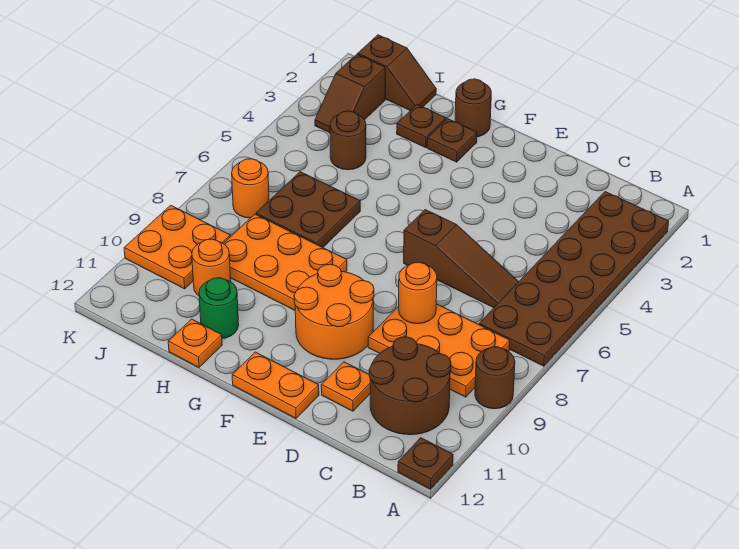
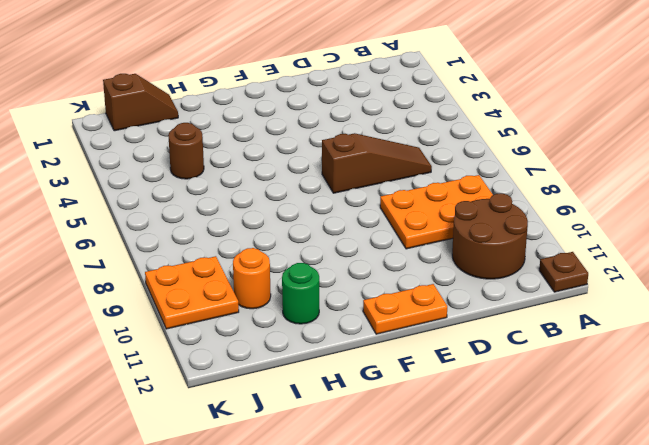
none -> brown plate A2:B7 level 1
none -> brown round brick A9 level 1
none -> orange plate D11 level 1

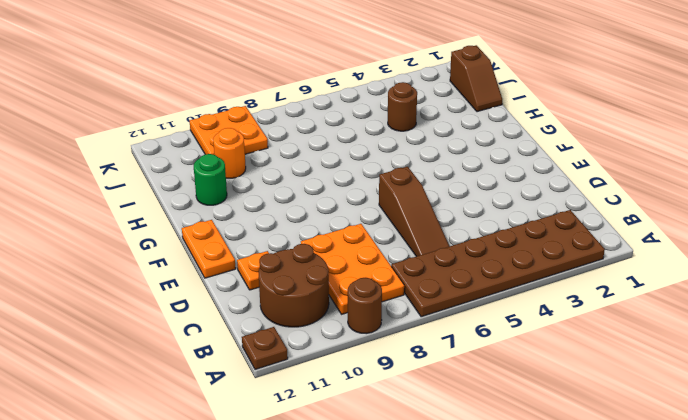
none -> orange round brick E9:F10 level 1
none -> brown round brick G1 level 1
none -> brown plate G2 level 1

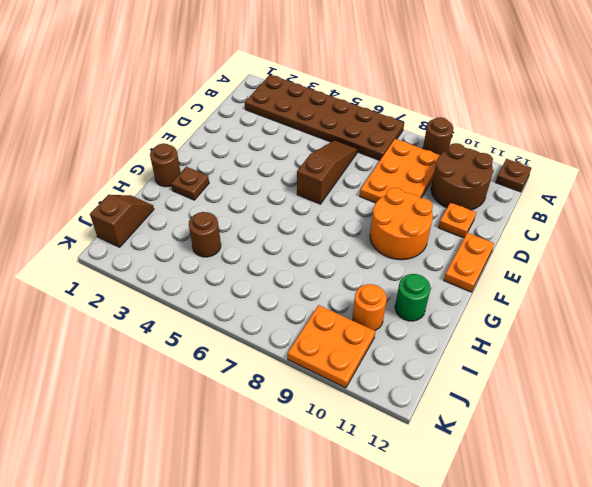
none -> orange plate G8:I9 level 1
none -> brown plate H2 level 1
none -> brown plate H6:I7 level 1

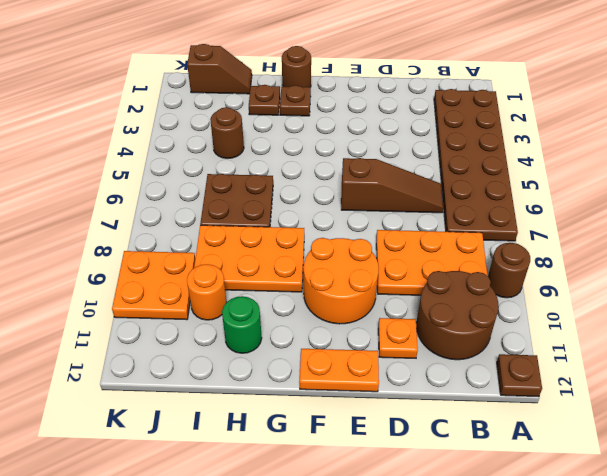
none -> orange plate H12 level 1
none -> brown slope J2:J3 level 1 top 2
none -> orange round brick J7 level 1

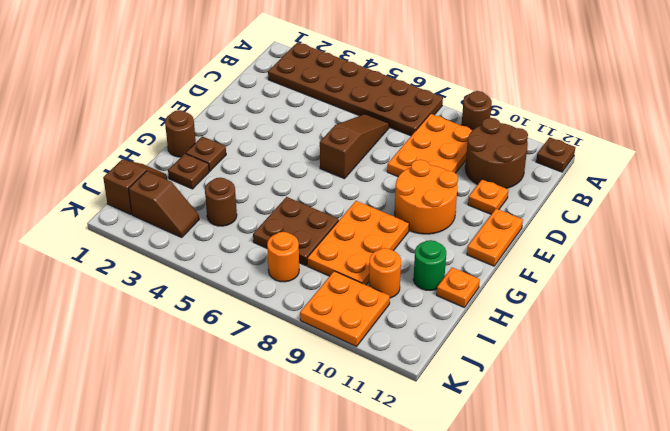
none -> orange round brick D8 level 2

